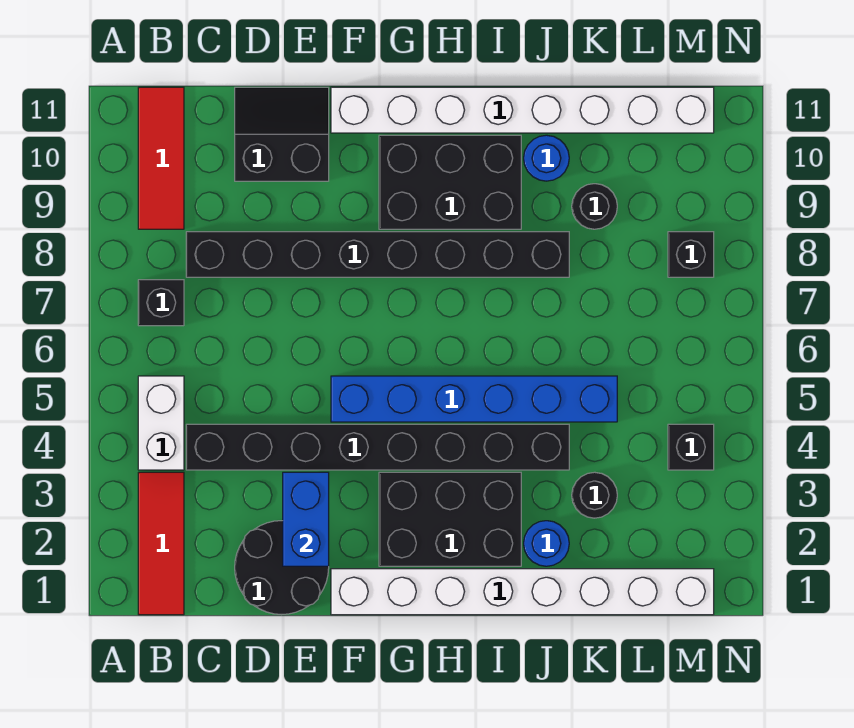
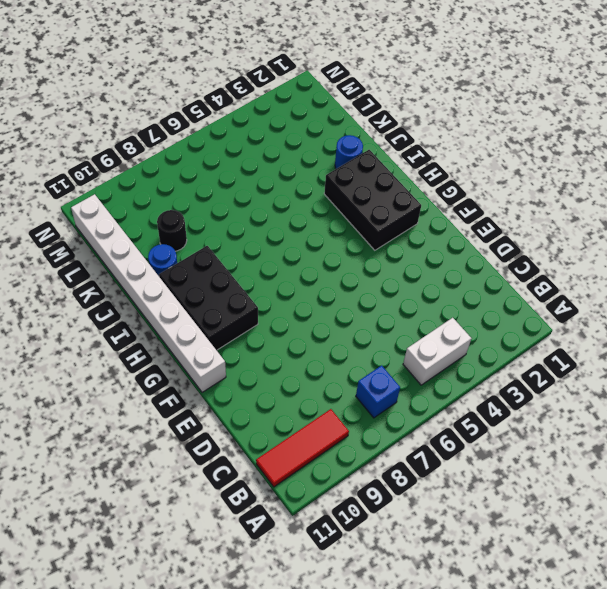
blue brick B7 level 1 -> black brick B7 level 1
none -> red tile B1:B3 level 1
none -> black brick C4:J4 level 1
none -> black brick C8:J8 level 1

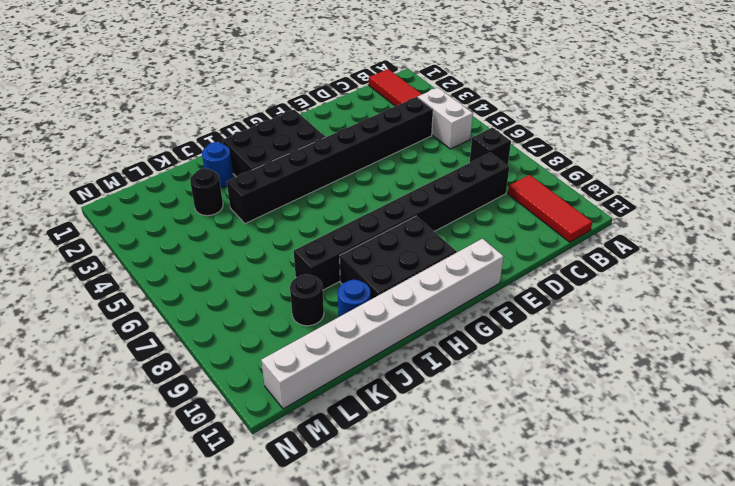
none -> black round brick D1:E2 level 1
none -> black slope D10:E11 level 1 top 10
none -> white brick F1:M1 level 1

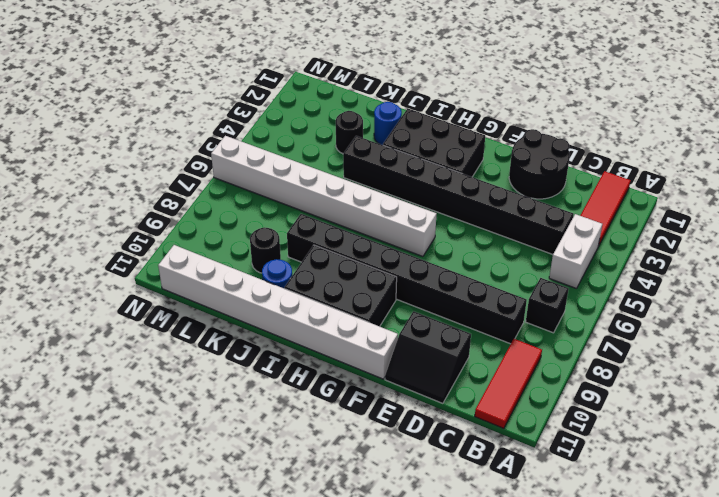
white brick G6:N6 level 1 -> white brick F1:M1 level 1
none -> blue brick F5:K5 level 1
none -> black brick M4 level 1
none -> black brick M8 level 1

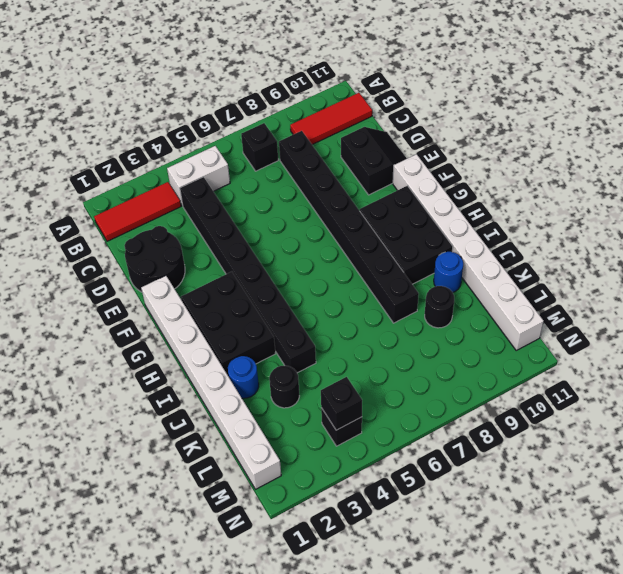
black brick M4 level 2 -> black brick M8 level 1
none -> blue brick F5:K5 level 1
none -> blue brick E2:E3 level 2

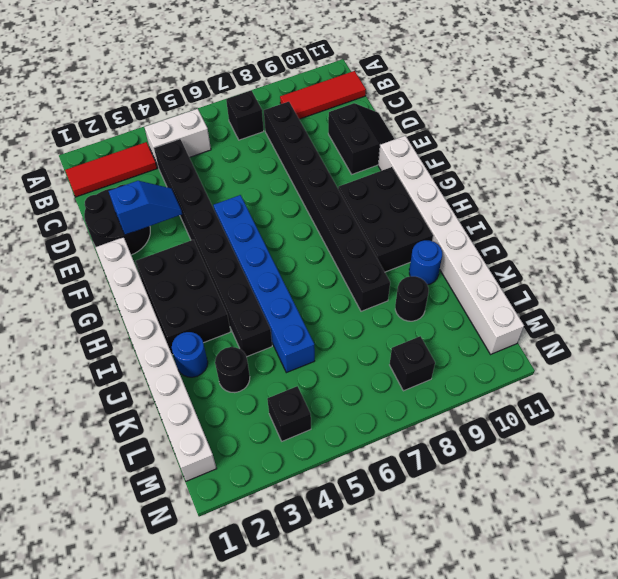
blue slope E2:E3 level 2 top 2 -> blue brick E2:E3 level 2

